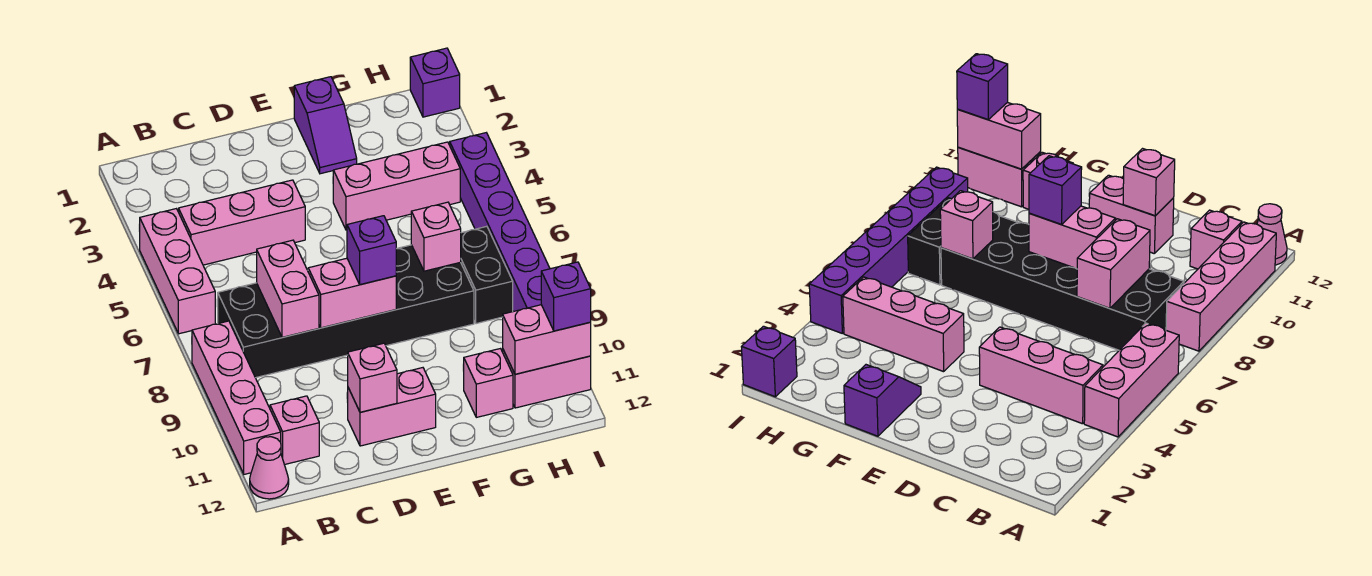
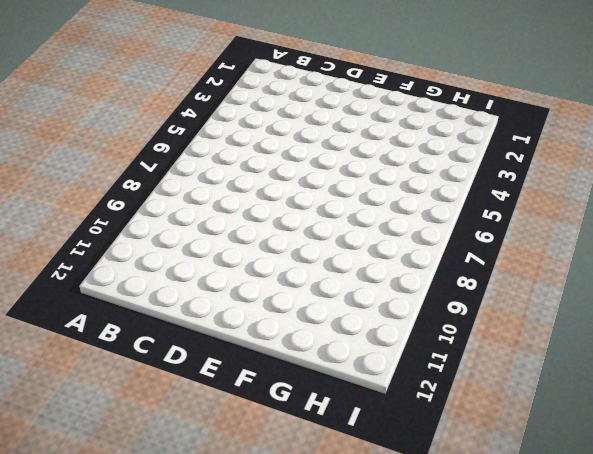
none -> pink brick A4:A6 level 1
none -> pink brick A8:A11 level 1
none -> pink cone A12 level 1

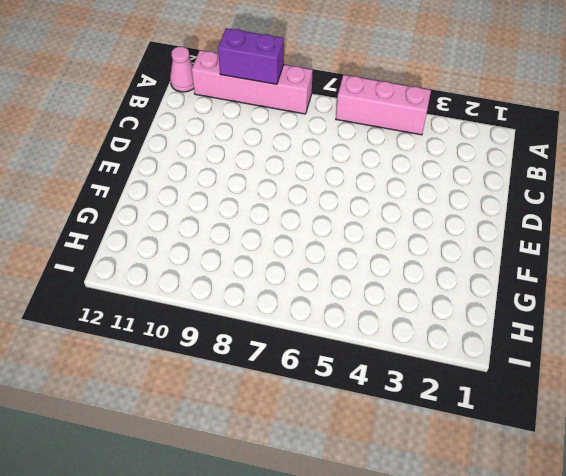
purple brick A9:A10 level 2 -> none
none -> pink brick B4:D4 level 1
none -> black brick B7:G8 level 1
none -> pink brick B11 level 1

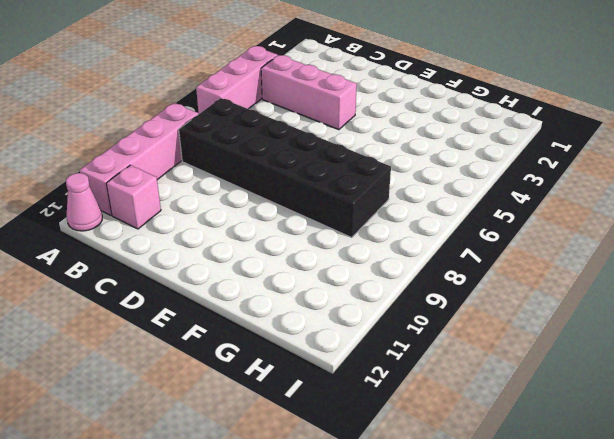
none -> pink brick D11:E11 level 1
none -> purple slope F1:F2 level 1 top 1
none -> pink brick F4:H4 level 1

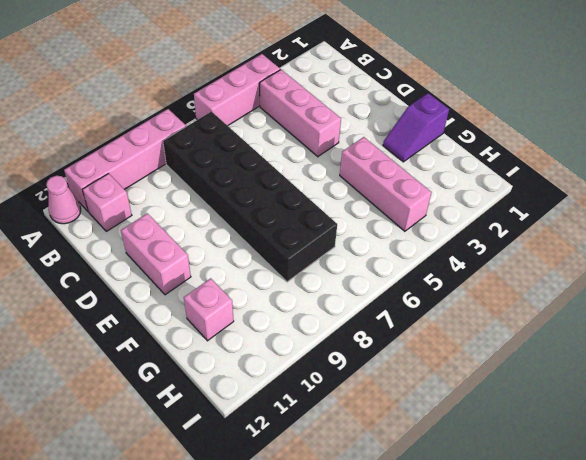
none -> black brick H7:H8 level 1
none -> pink brick H11:I11 level 1
none -> purple brick I1 level 1

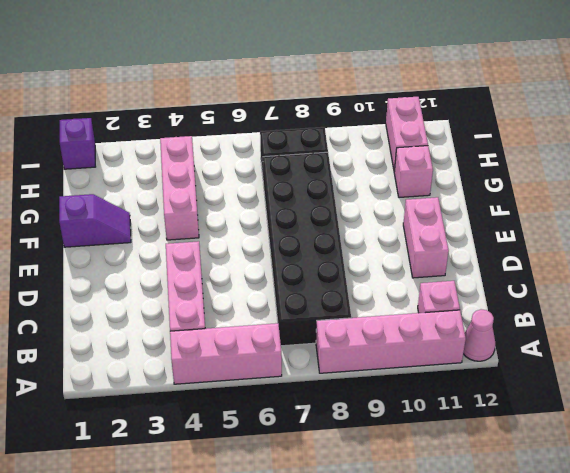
none -> purple brick I4:I9 level 1
none -> pink brick C7:C8 level 2
none -> pink brick D8:E8 level 2

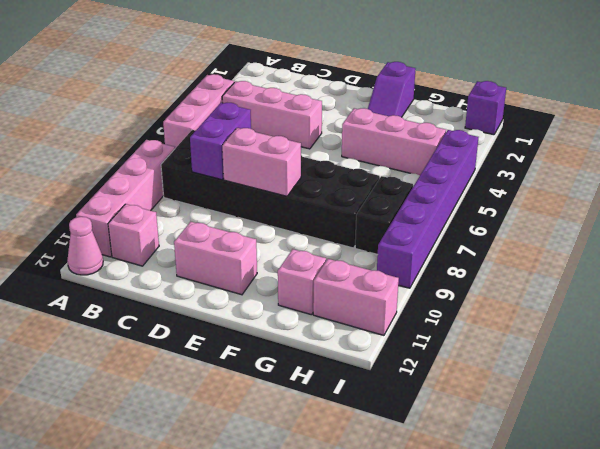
purple brick C7:C8 level 2 -> pink brick C7:C8 level 2
none -> pink brick D11 level 2
none -> pink brick G7 level 2
none -> pink brick H11:I11 level 2

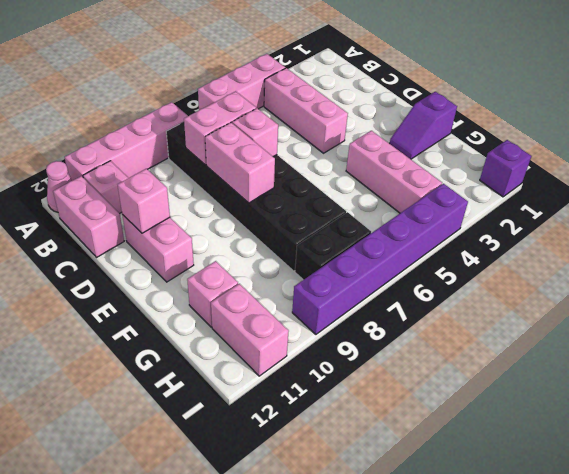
pink brick B12:C12 level 1 -> pink brick H11:I11 level 2
pink brick D7 level 2 -> pink brick G7 level 2
none -> purple brick E8 level 3
none -> purple brick I11 level 3

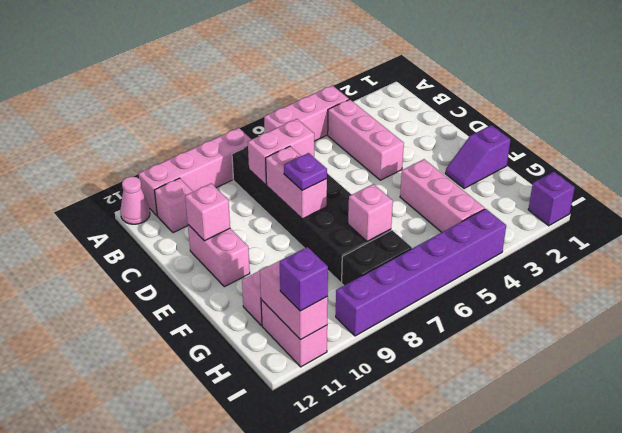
purple plate E8 level 3 -> purple brick E8 level 3

